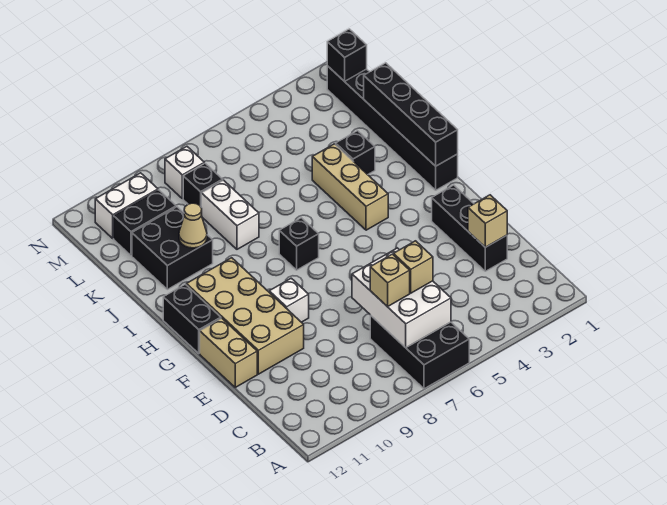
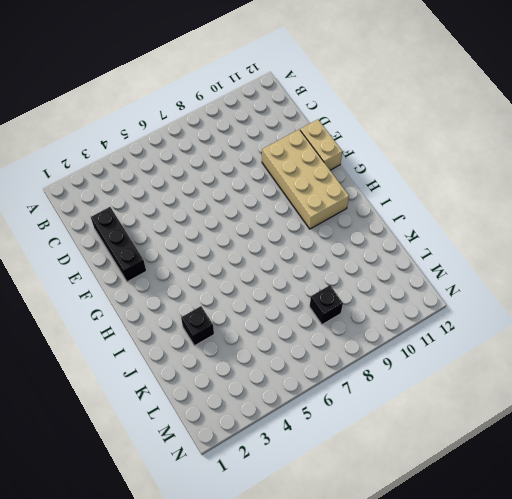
none -> black brick A6:C7 level 1
none -> white brick F9 level 1
none -> black brick G12:H12 level 1

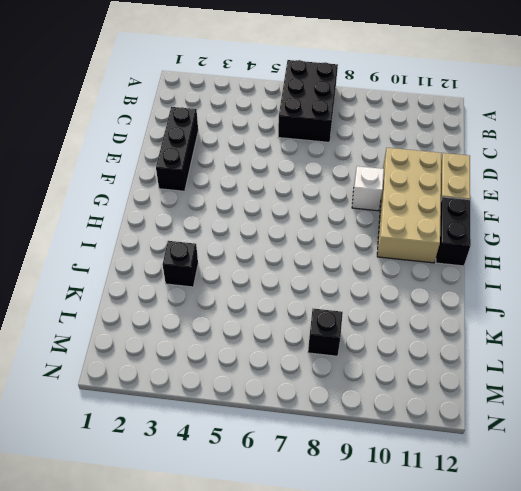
none -> black brick H1:M1 level 1
none -> tan brick H4:J4 level 1
none -> black brick H7 level 1

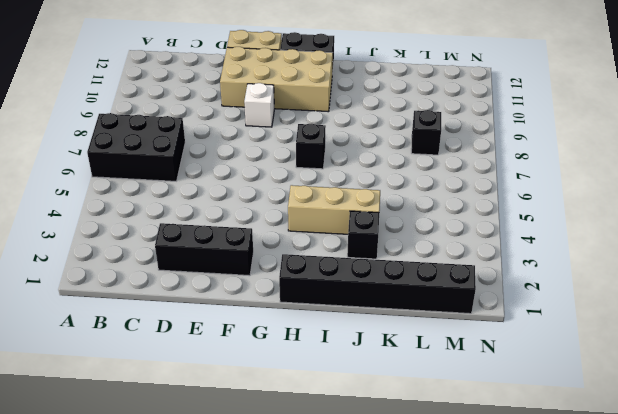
none -> white brick J8:K8 level 1
none -> black brick J10:K11 level 1
none -> black brick L10:L11 level 1

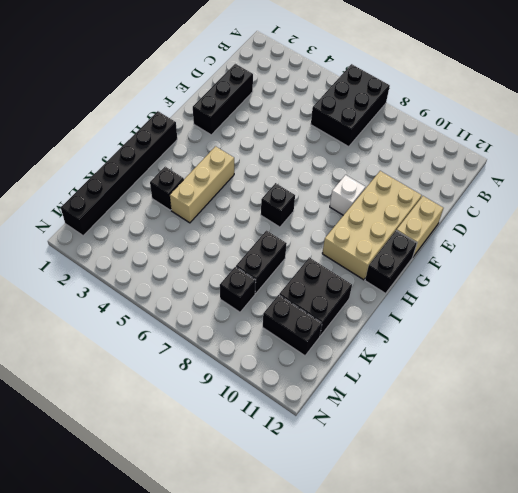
black brick J8:K8 level 1 -> white brick J8:K8 level 1
none -> white brick M8 level 1
none -> white brick M10:M11 level 1
none -> white brick B6:D7 level 2

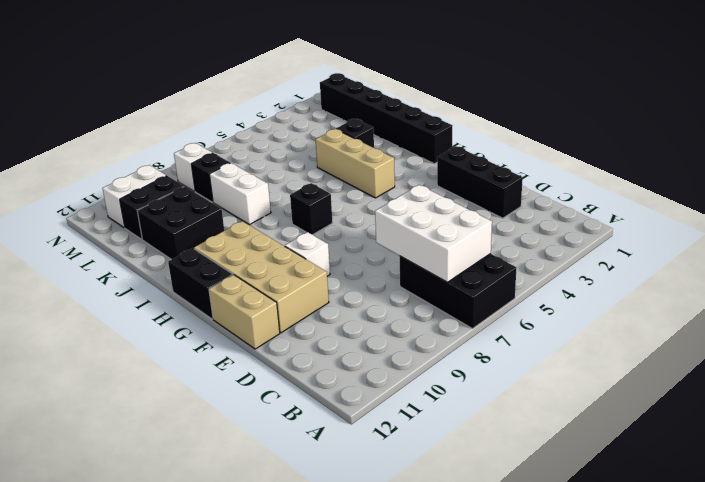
none -> tan brick D2 level 2
none -> black brick H1:K1 level 2
none -> tan cone J10 level 2

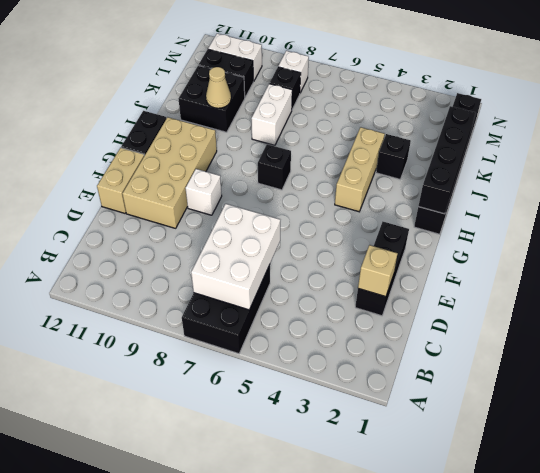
none -> black brick M1 level 2
none -> tan brick C6 level 3
none -> tan brick C7 level 3

